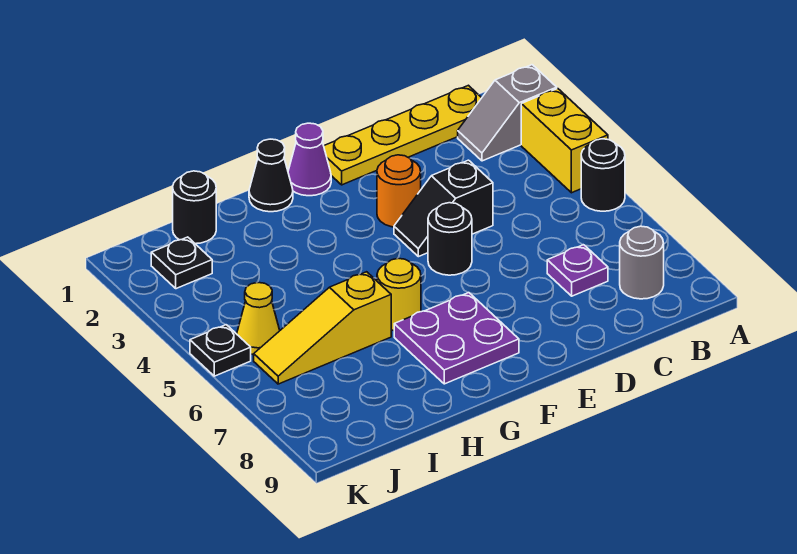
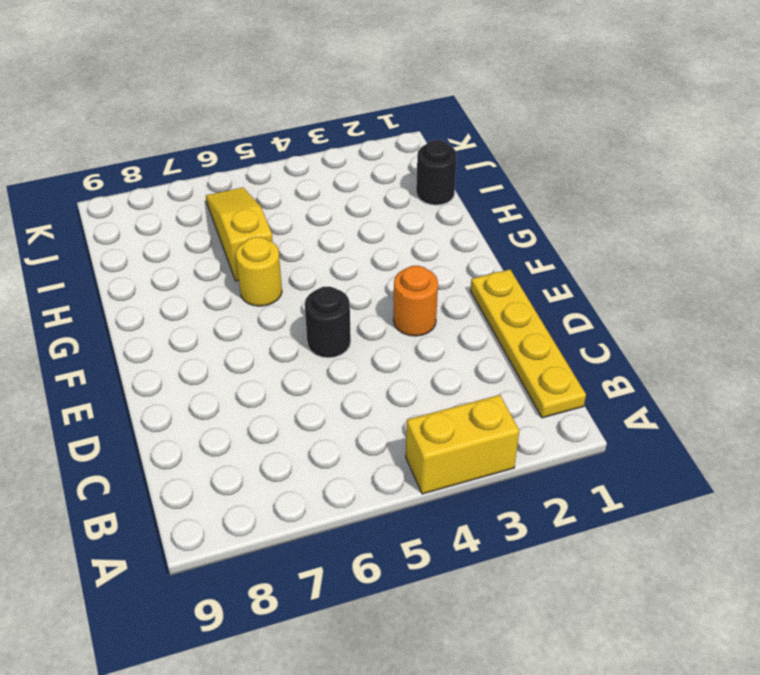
none -> grey slope A2:B2 level 1 top A
none -> black round brick A5 level 1
none -> grey round brick B8 level 1

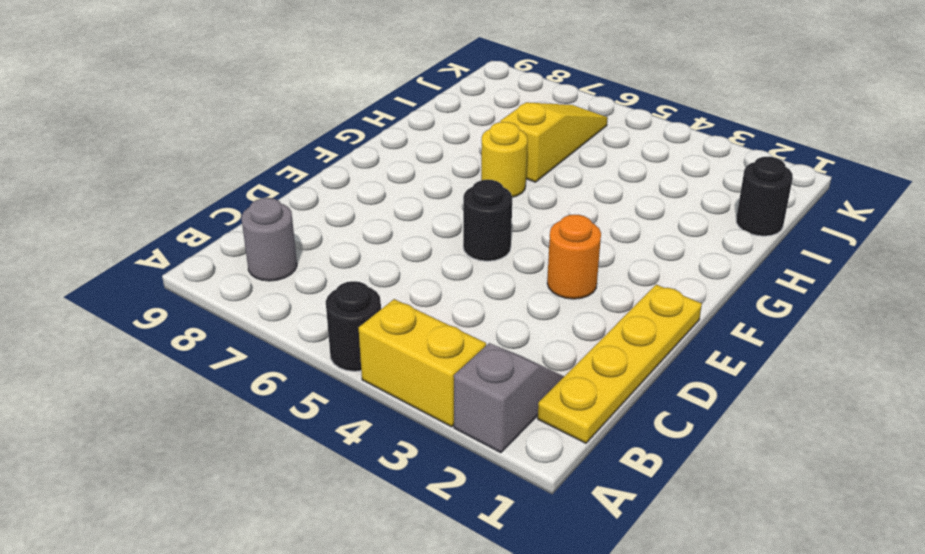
none -> purple plate C7 level 1
none -> black slope D4:E4 level 1 top D
none -> purple cone F1 level 1

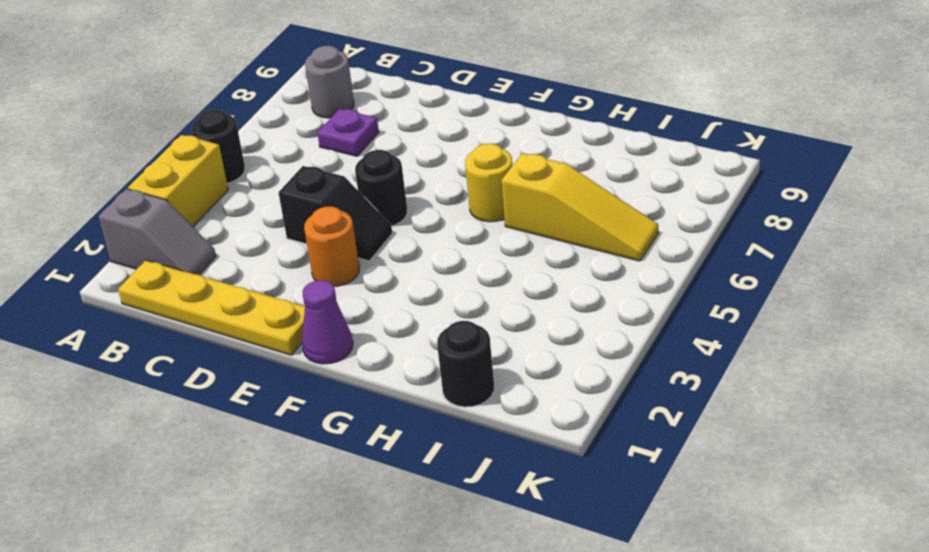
none -> purple plate F7:G8 level 1
none -> black cone G1 level 1
none -> black plate J2 level 1

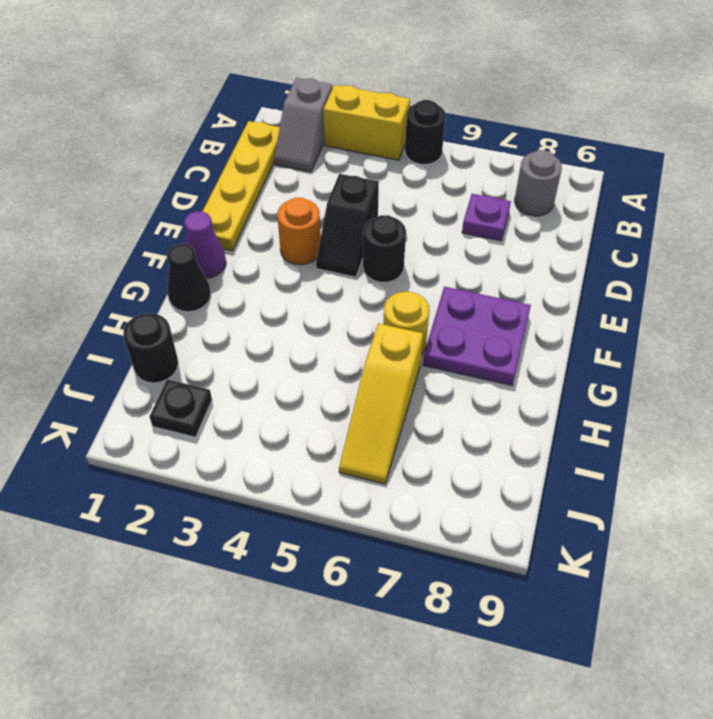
none -> yellow cone J5 level 1
none -> black plate K5 level 1

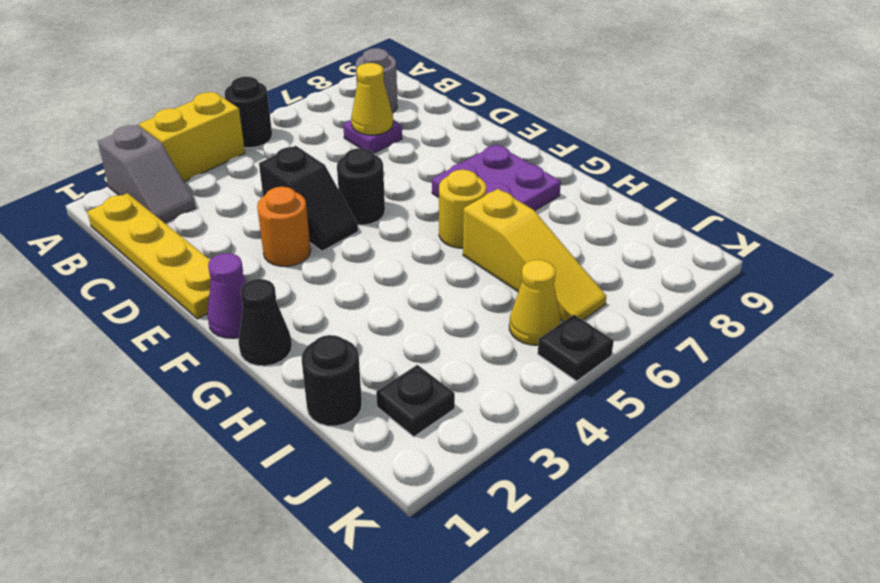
yellow cone C7 level 2 -> none

